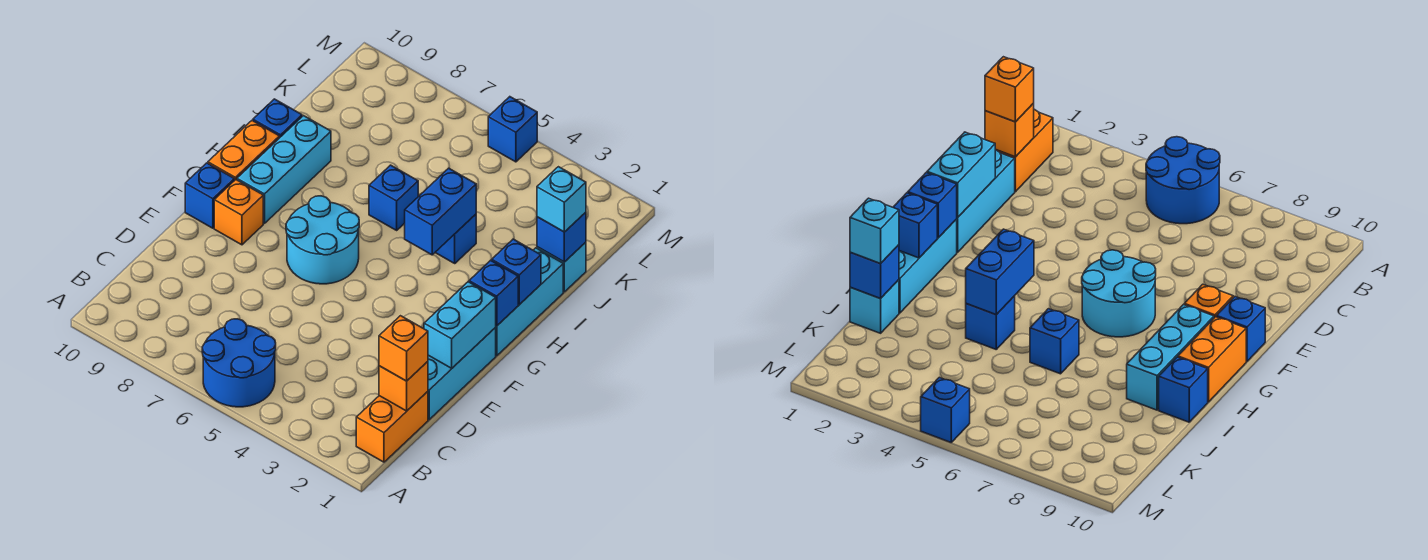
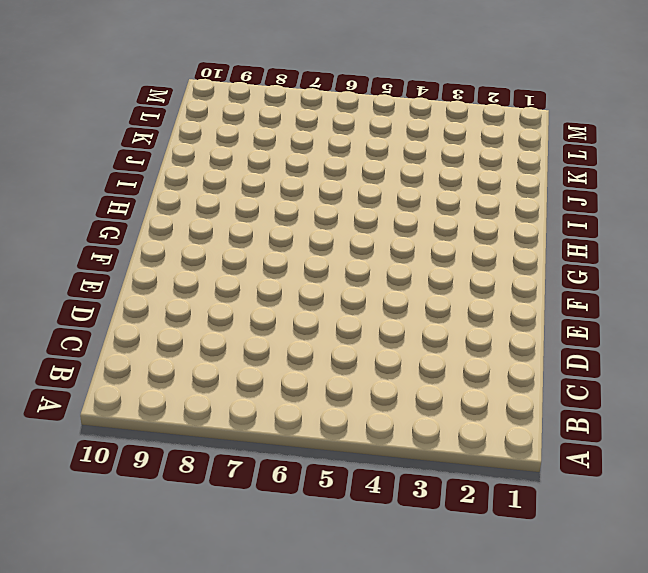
none -> blue round brick A5:B6 level 1
none -> orange brick B1:C1 level 1
none -> cyan brick D1:F1 level 1

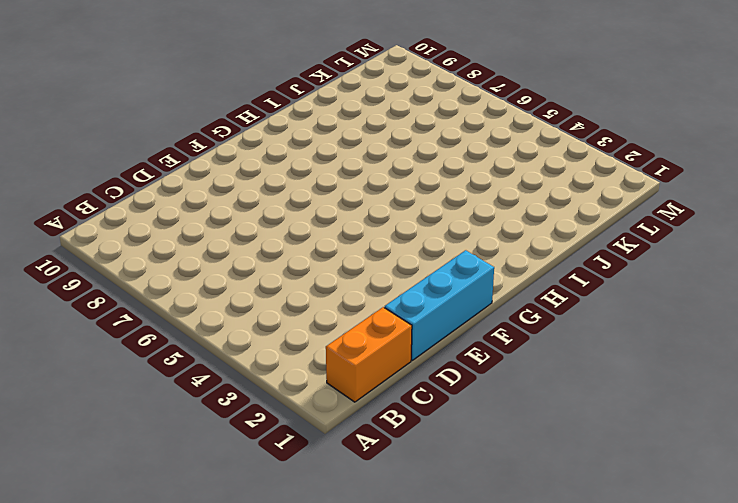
none -> blue round brick A5:B6 level 1
none -> cyan round brick F6:G7 level 1
none -> orange brick F9 level 1

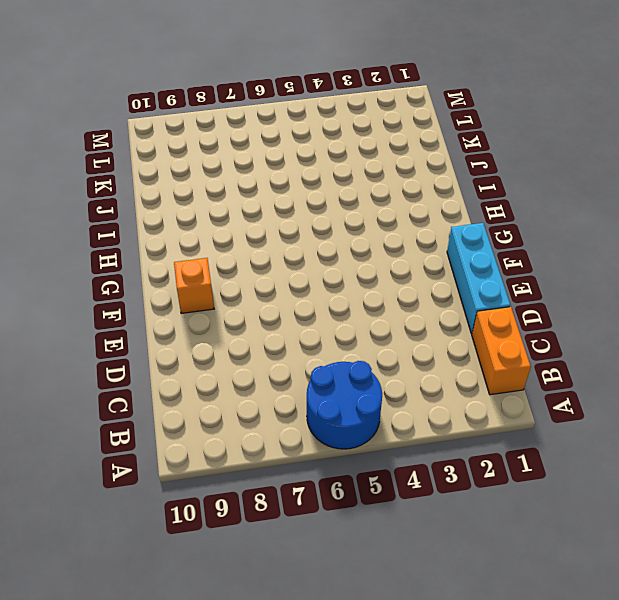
none -> cyan round brick F6:G7 level 1
none -> blue brick F10 level 1
none -> cyan brick G1:I1 level 1

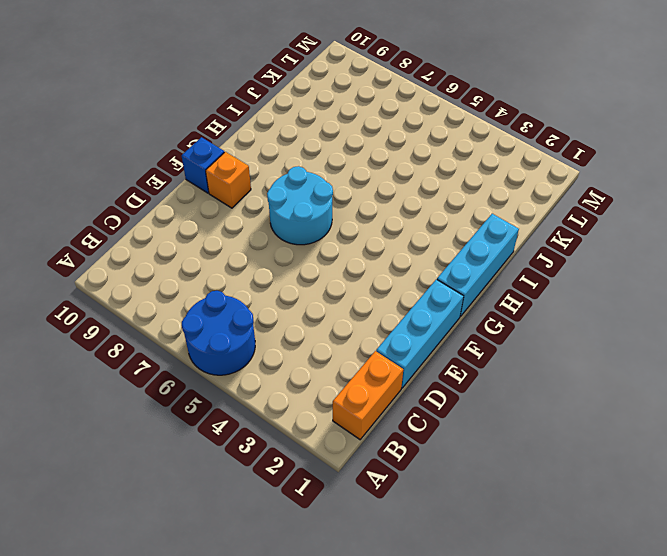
none -> cyan brick G9:I9 level 1
none -> orange brick G10:H10 level 1
none -> blue brick I4 level 1

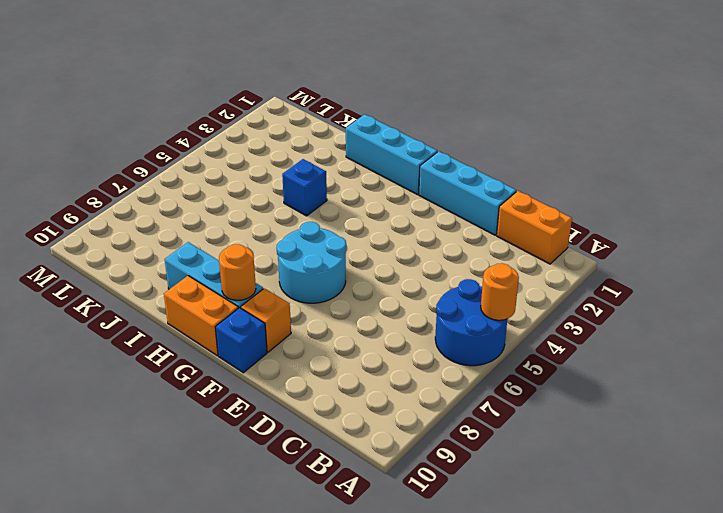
orange round brick A5 level 2 -> none
orange round brick G9 level 2 -> none
none -> blue brick I6 level 1
none -> blue brick I10 level 1
none -> cyan brick J1 level 1

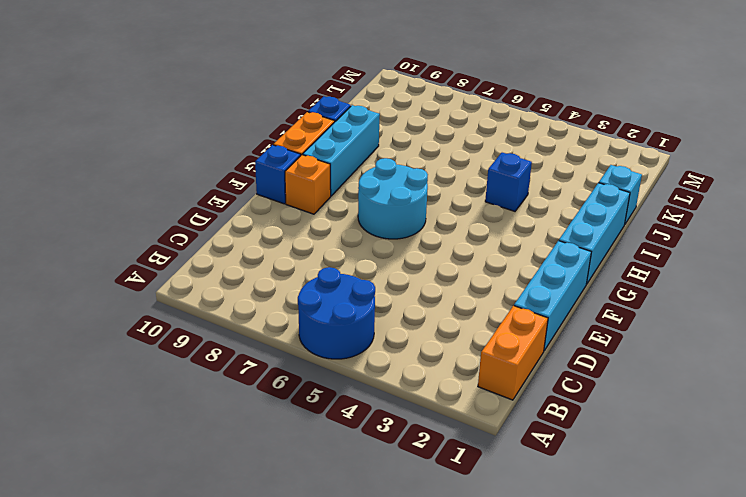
none -> blue brick I6 level 1
none -> blue brick M5 level 1
none -> orange brick C1 level 2

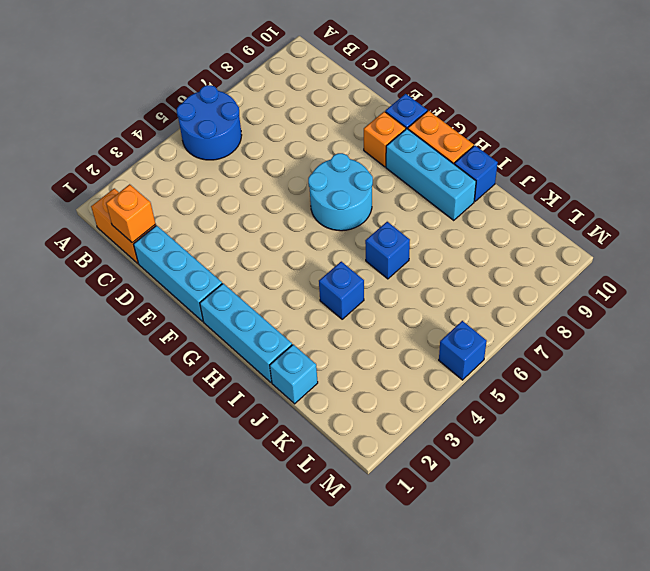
none -> cyan brick E1:F1 level 2
none -> blue brick G1 level 2
none -> blue brick H1 level 2

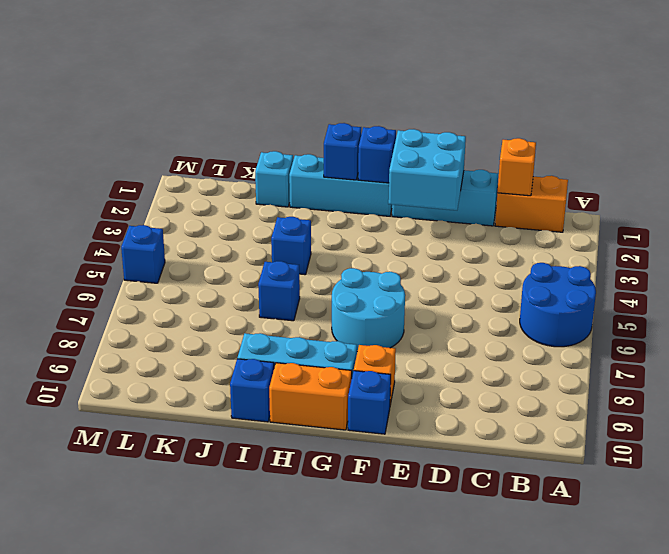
cyan brick E1:F2 level 2 -> cyan brick E1:F1 level 2
none -> blue brick H4:I4 level 2
none -> blue brick J1 level 2
none -> orange brick C1 level 3

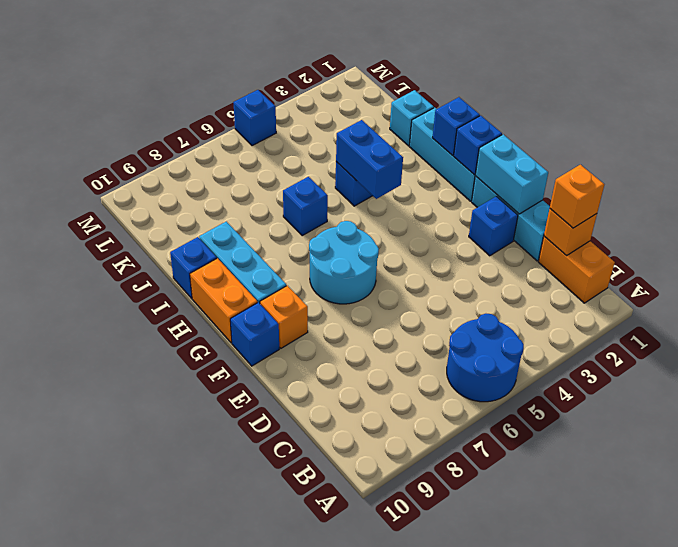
blue brick E2 level 1 -> blue brick J1 level 2
none -> cyan brick J1 level 3

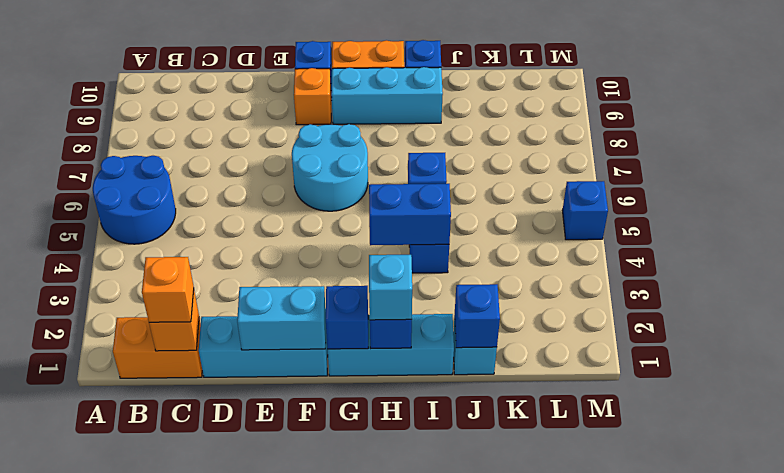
cyan brick H1 level 3 -> cyan brick J1 level 3

